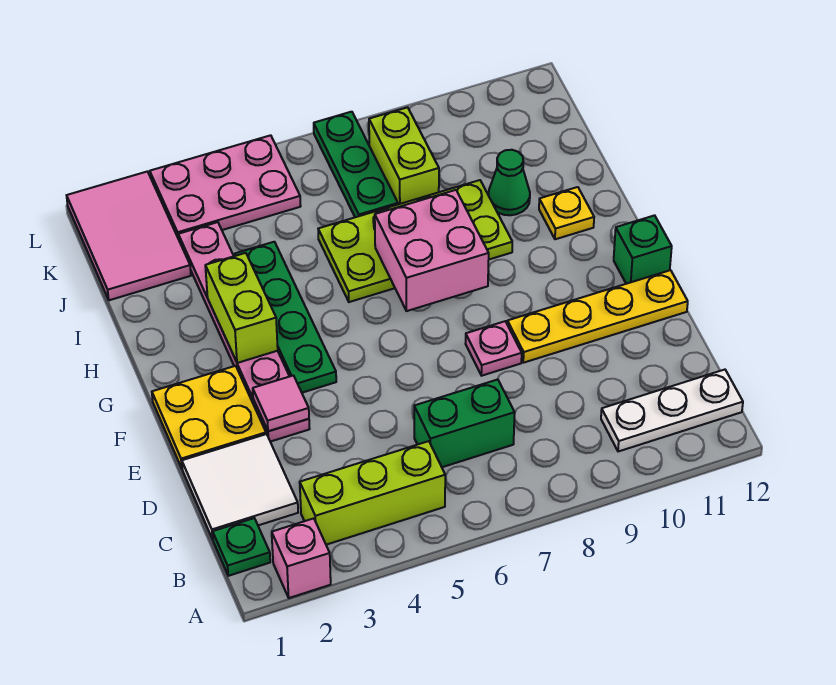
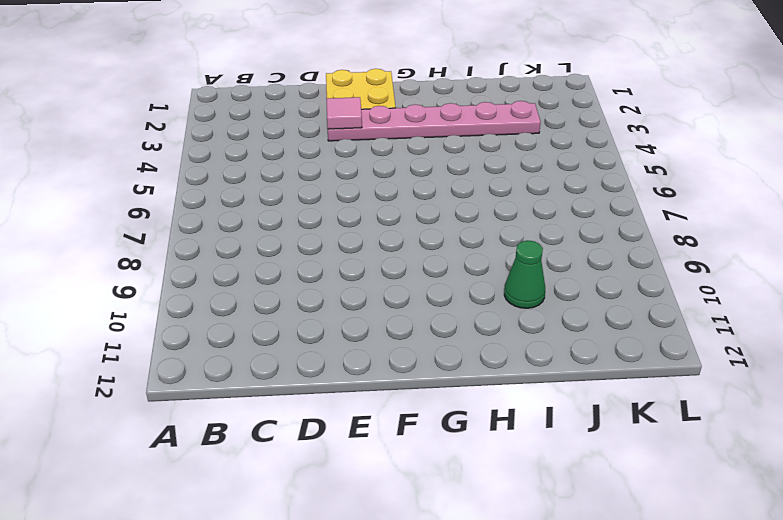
none -> pink brick A2 level 1
none -> green plate B1 level 1
none -> lime brick B3:B5 level 1

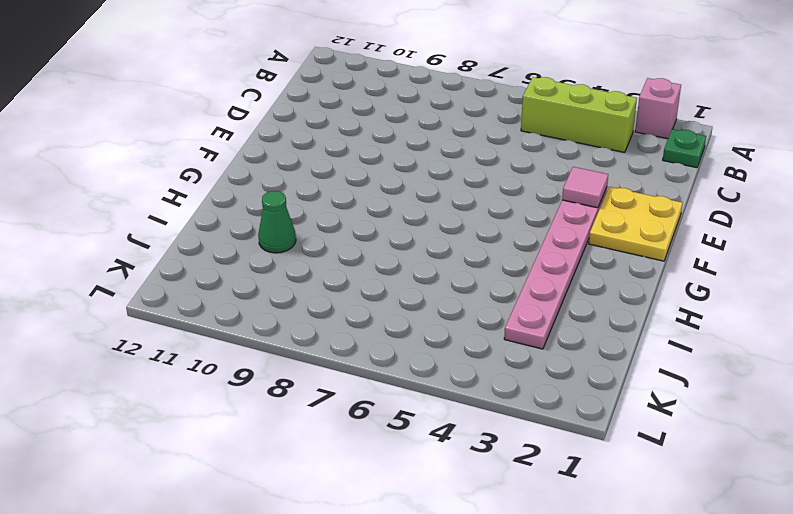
none -> white plate B10:B12 level 1
none -> white tile C1:D2 level 1
none -> green brick C6:C7 level 1

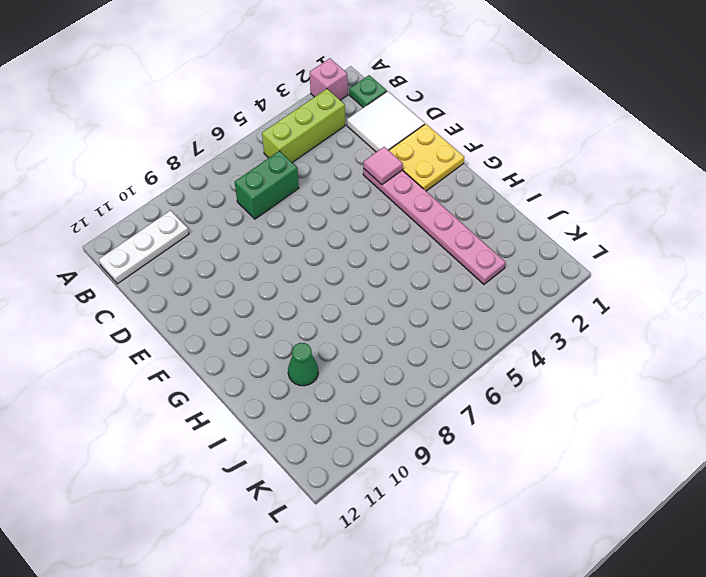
none -> pink plate E8 level 1
none -> yellow plate E9:E12 level 1
none -> green plate F4:I4 level 1

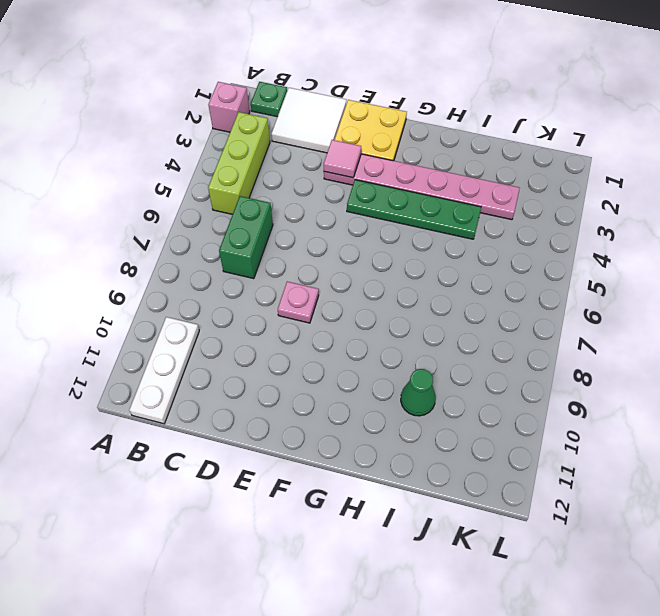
none -> yellow plate E9:E12 level 1
none -> green brick F12 level 1
none -> lime plate H6:I9 level 1

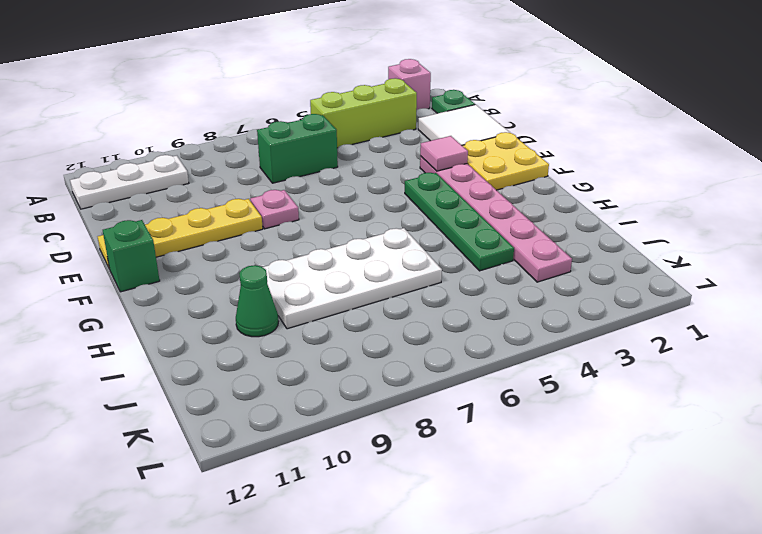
white plate H6:I9 level 1 -> lime plate H6:I9 level 1
none -> yellow plate H11 level 1
none -> pink tile J1:L2 level 1
none -> green plate J7:L7 level 1

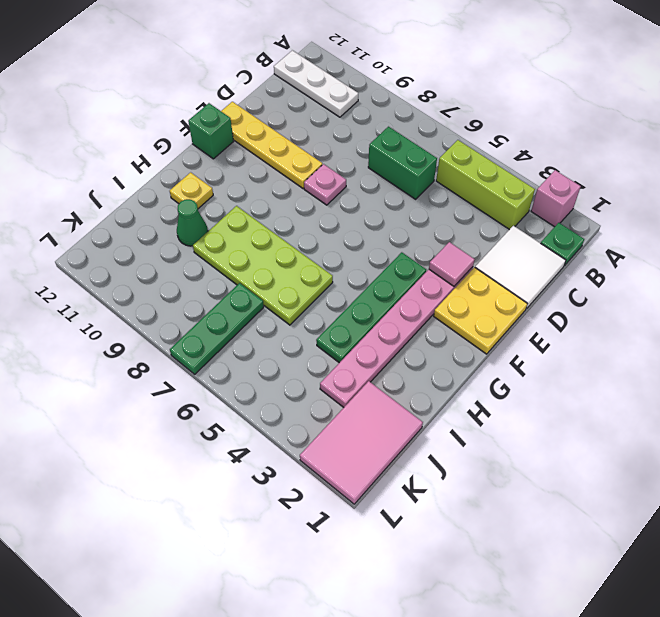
none -> lime brick J8:K8 level 1
none -> pink plate K3:L5 level 1
none -> lime brick G3:H3 level 2

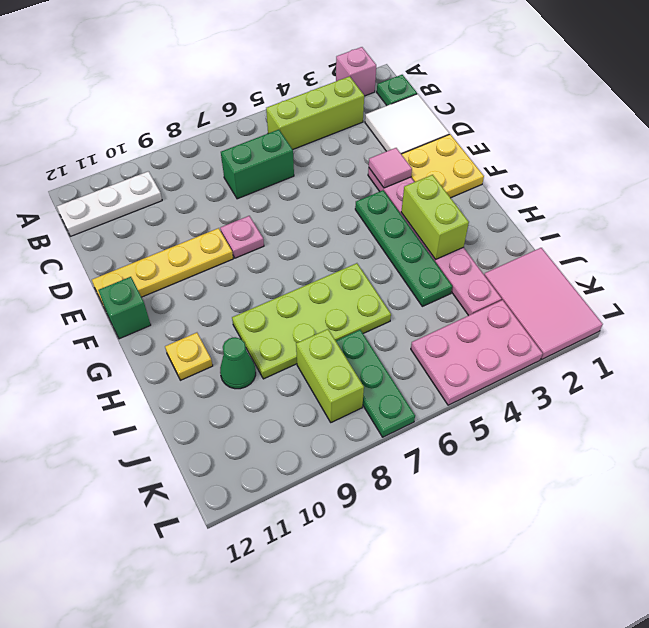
none -> pink brick G7:H8 level 2

